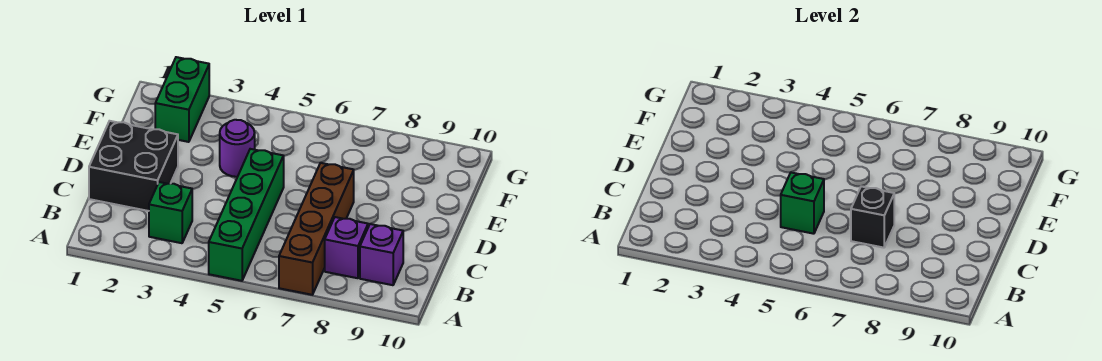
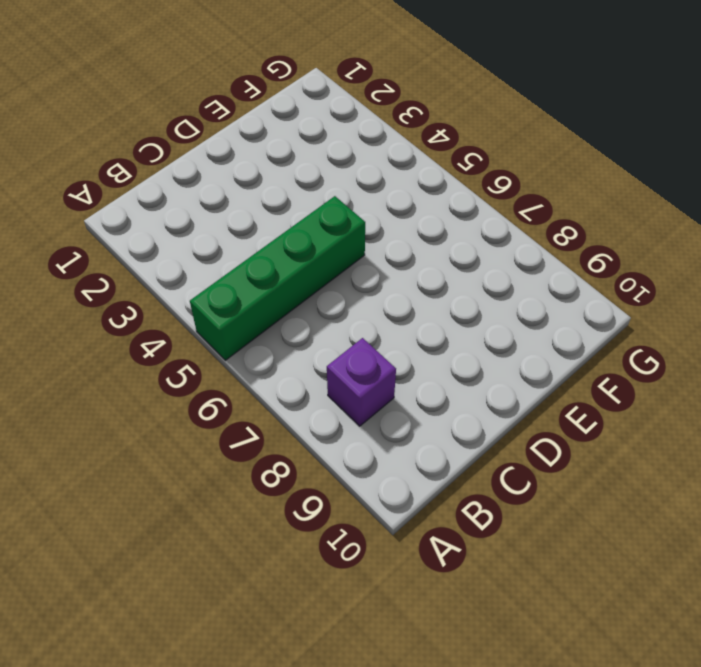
none -> brown brick A7:D7 level 1
none -> green brick B3 level 1

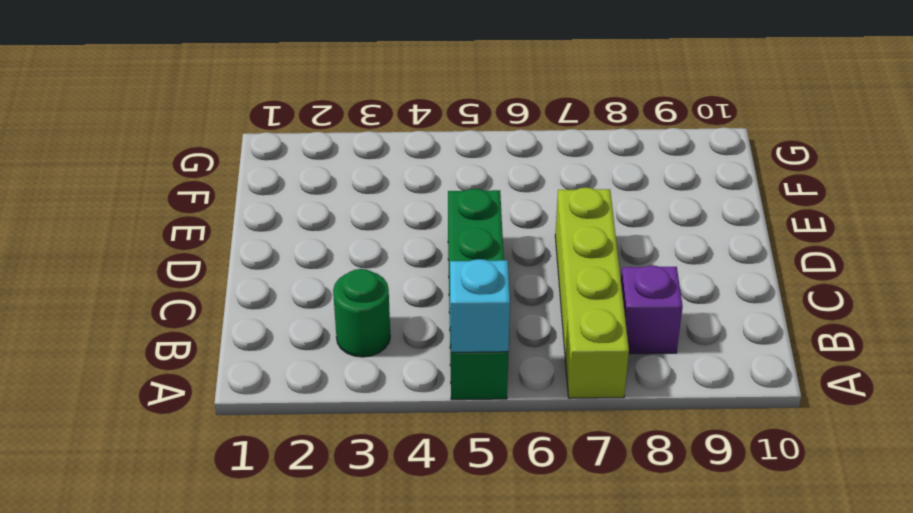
cyan brick A5 level 2 -> none
lime brick A7:D7 level 1 -> brown brick A7:D7 level 1
green round brick B3 level 1 -> green brick B3 level 1
none -> purple brick B9 level 1
none -> black brick C1:D2 level 1

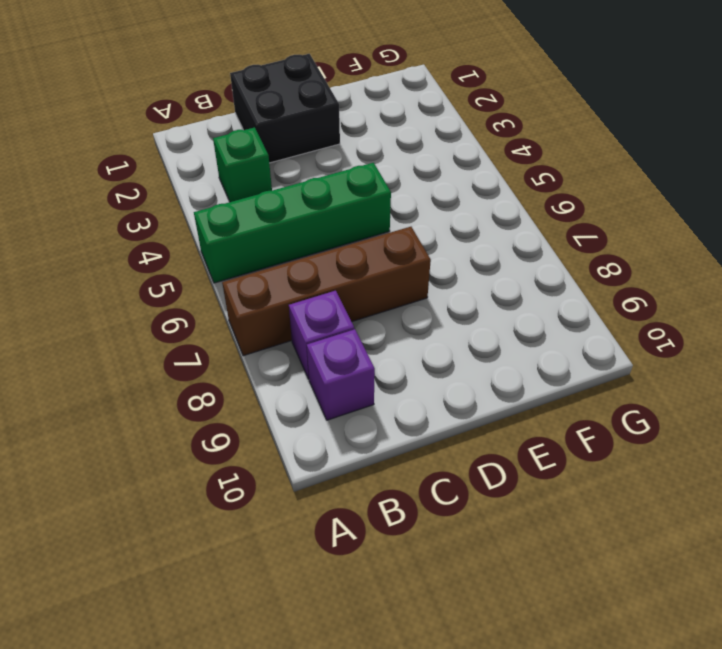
none -> purple round brick E4 level 1
none -> green brick F2:G2 level 1

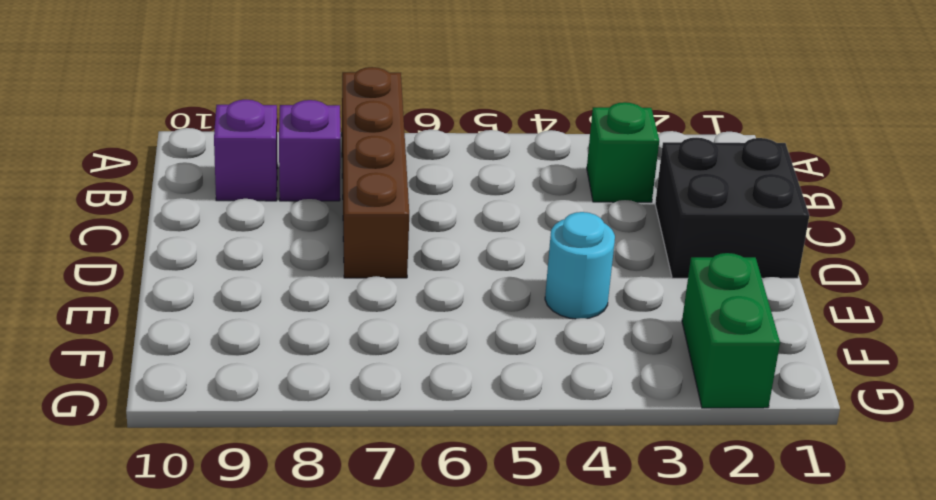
cyan round brick E4 level 1 -> purple round brick E4 level 1
none -> green brick A5:D5 level 1
none -> green brick C5 level 2

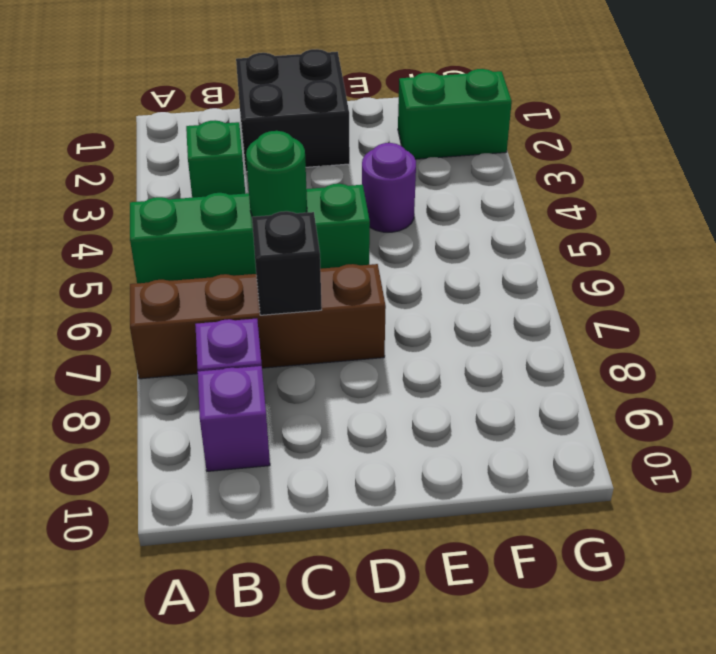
green round brick C5 level 2 -> green brick C5 level 2

